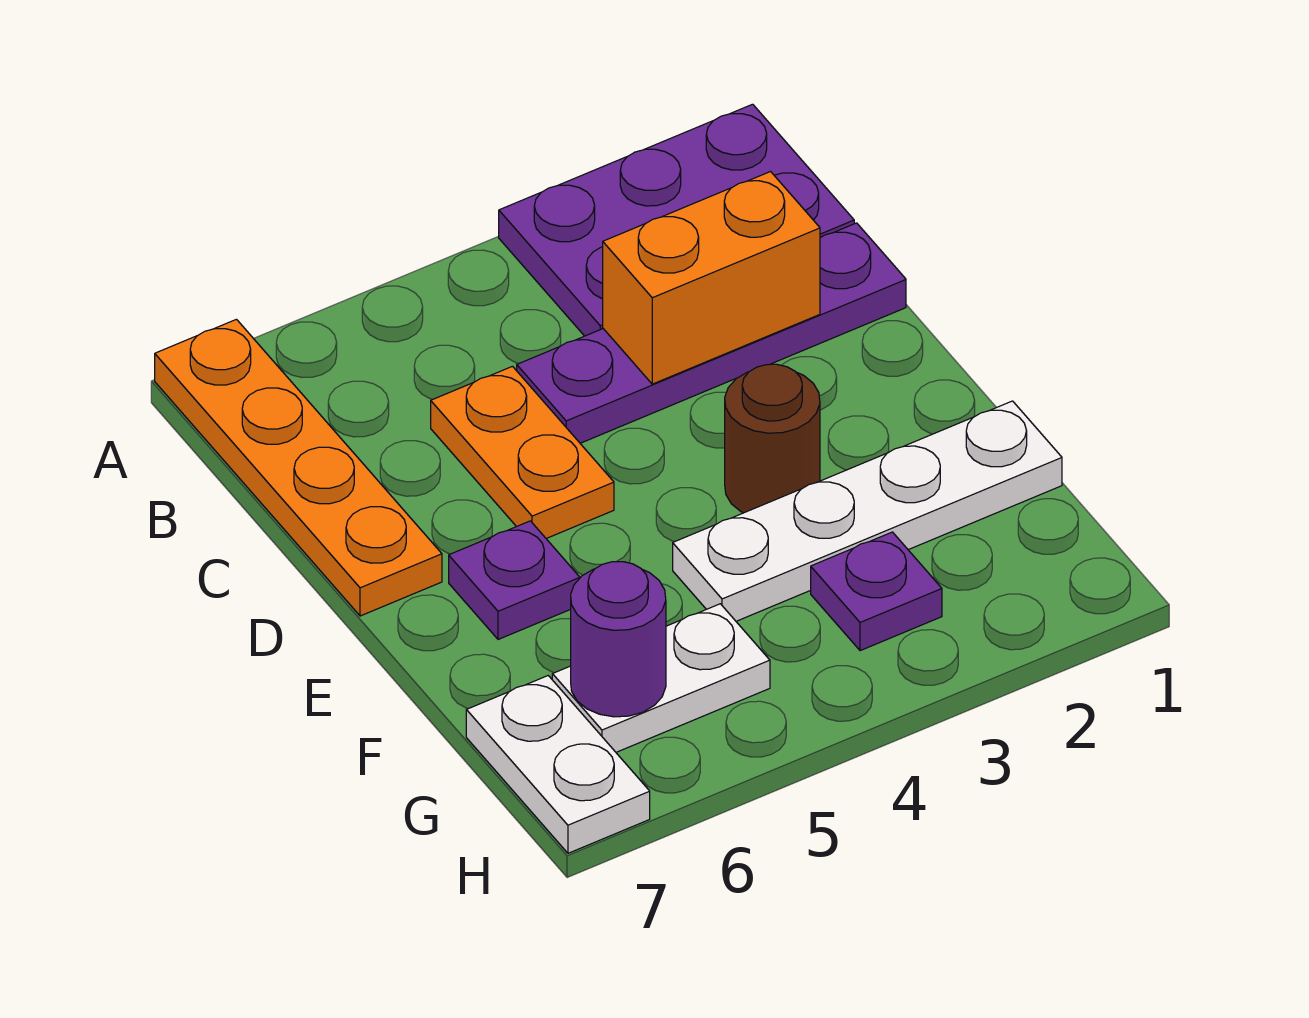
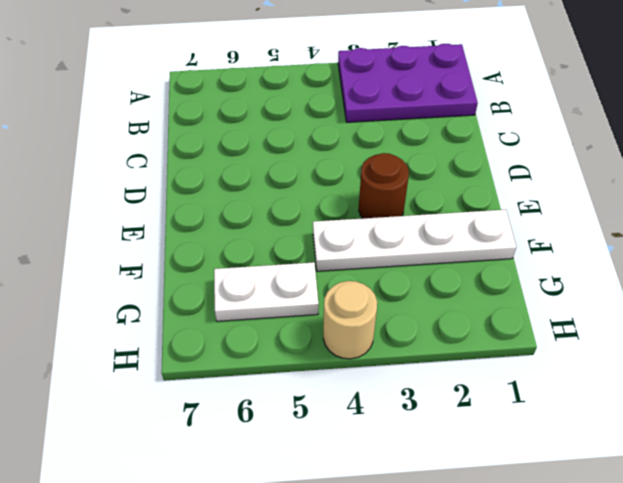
tan round brick H4 level 1 -> none
none -> orange plate A7:D7 level 1
none -> purple plate C1:C4 level 1
none -> orange plate C5:D5 level 1

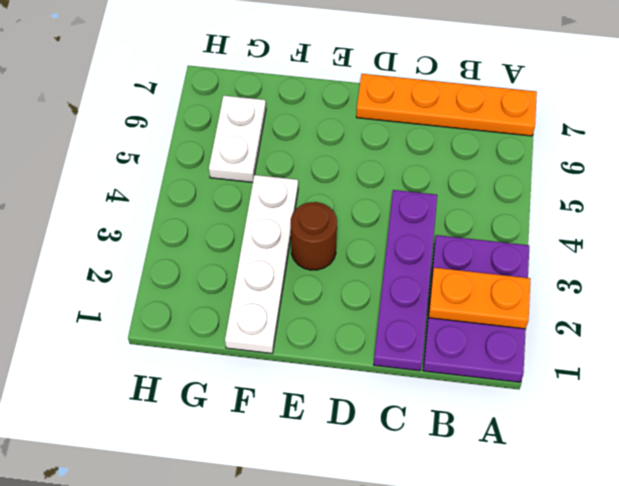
orange plate A2:B2 level 2 -> orange plate C5:D5 level 1
none -> purple plate E6 level 1
none -> purple plate G3 level 1
none -> white plate G7:H7 level 1

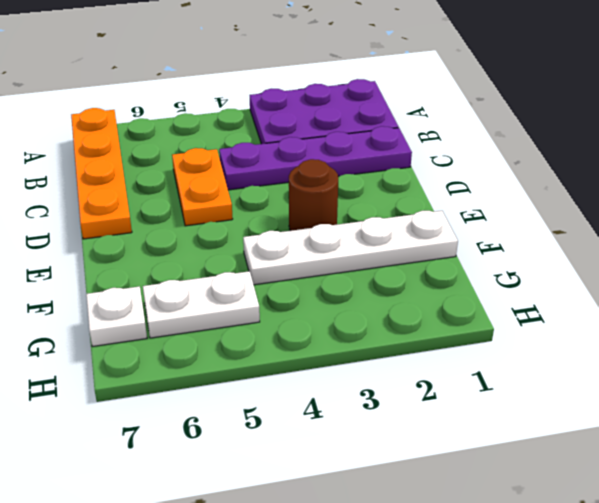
white plate G7 level 1 -> white plate G7:H7 level 1
none -> purple plate E6 level 1
none -> purple plate G3 level 1
none -> orange brick C2:C3 level 2

